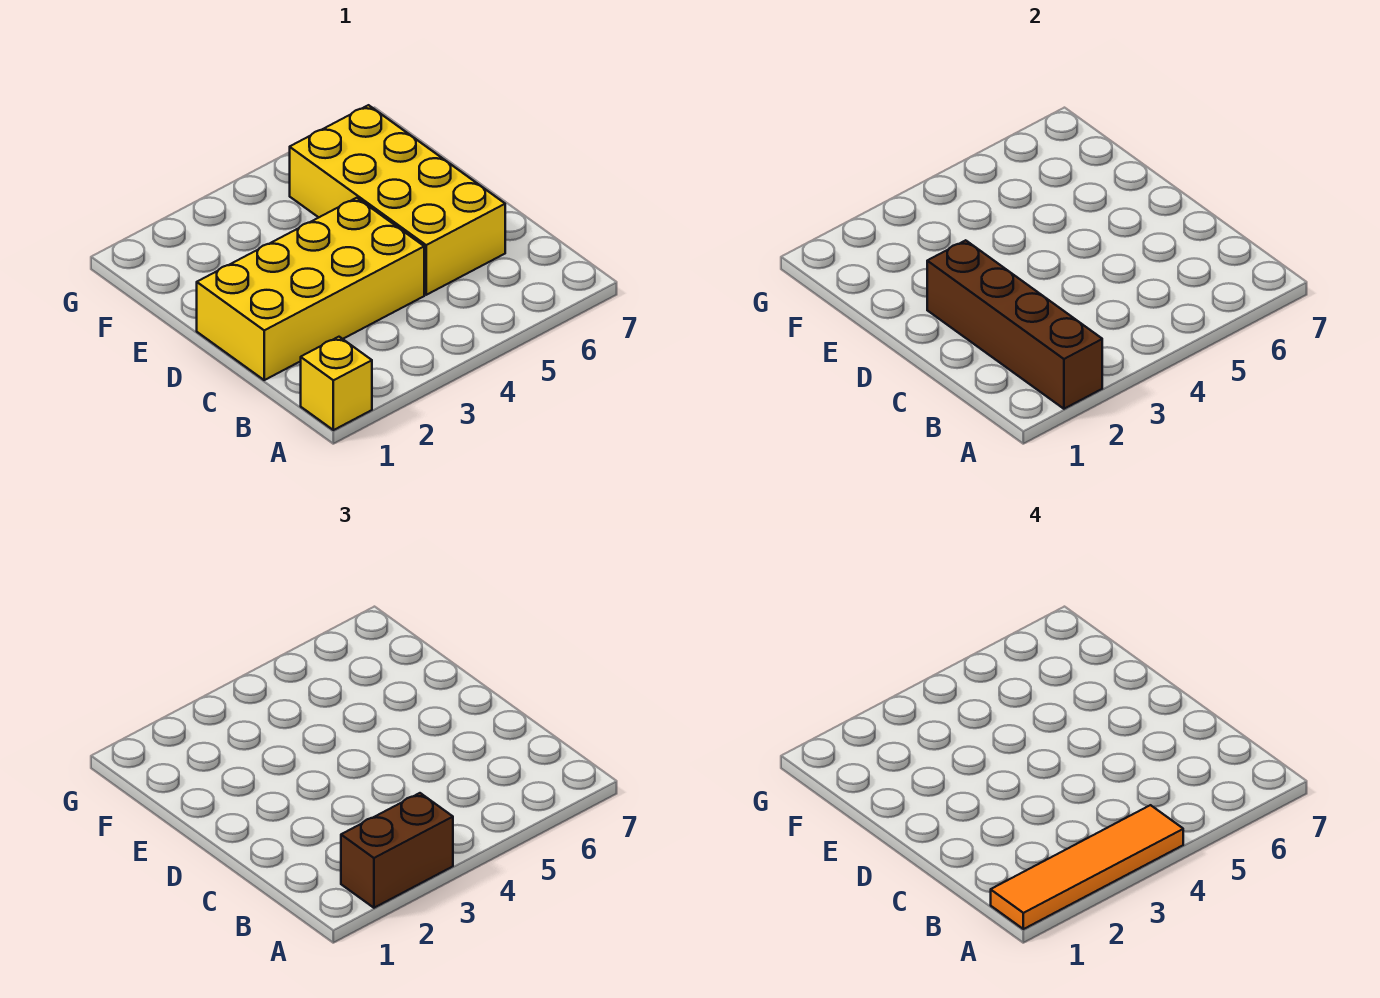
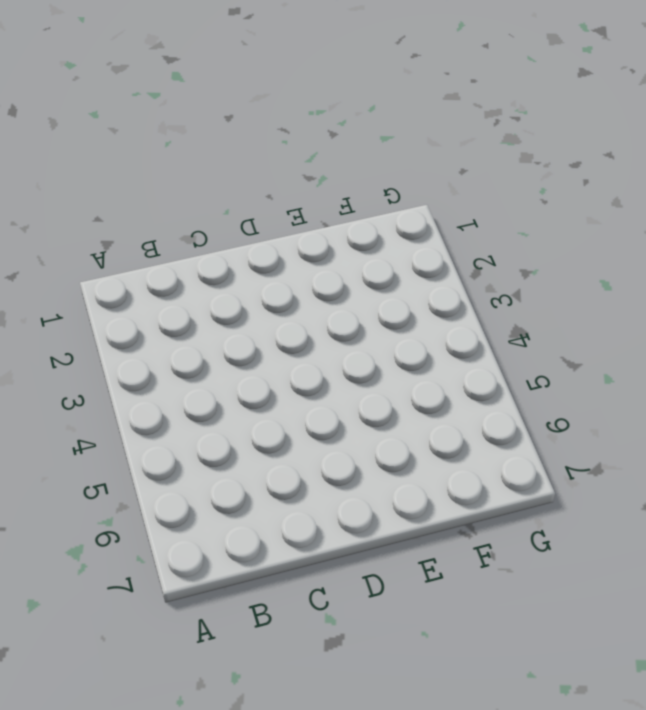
none -> yellow brick A1 level 1
none -> yellow brick C1:D4 level 1

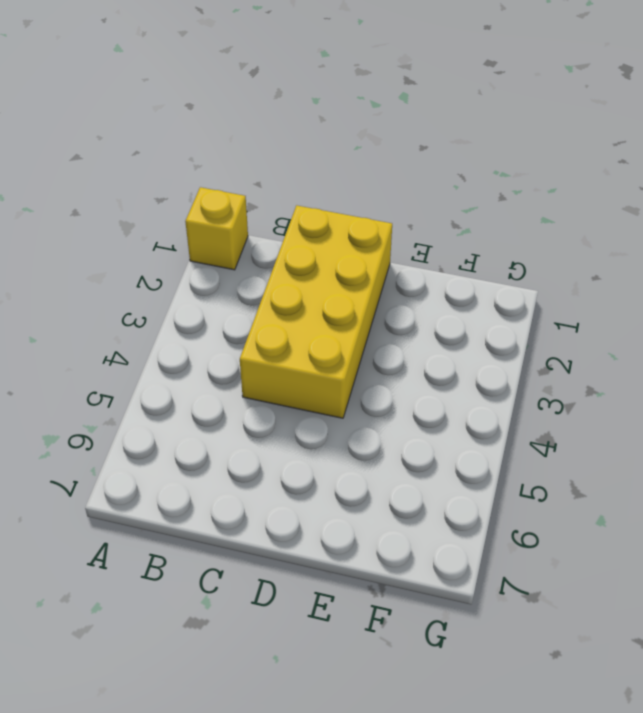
none -> yellow brick C5:F6 level 1
none -> brown brick A2:D2 level 2

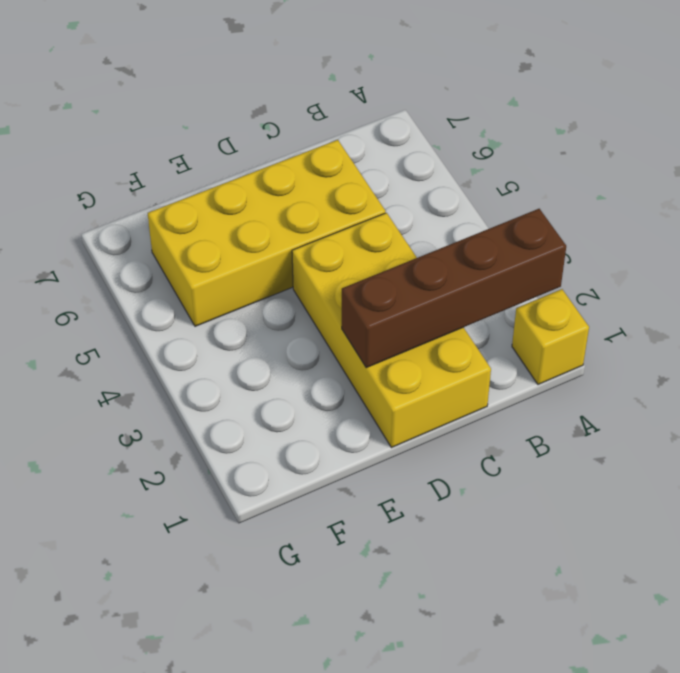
none -> brown brick A2:A3 level 3
none -> orange tile A1:A4 level 4

